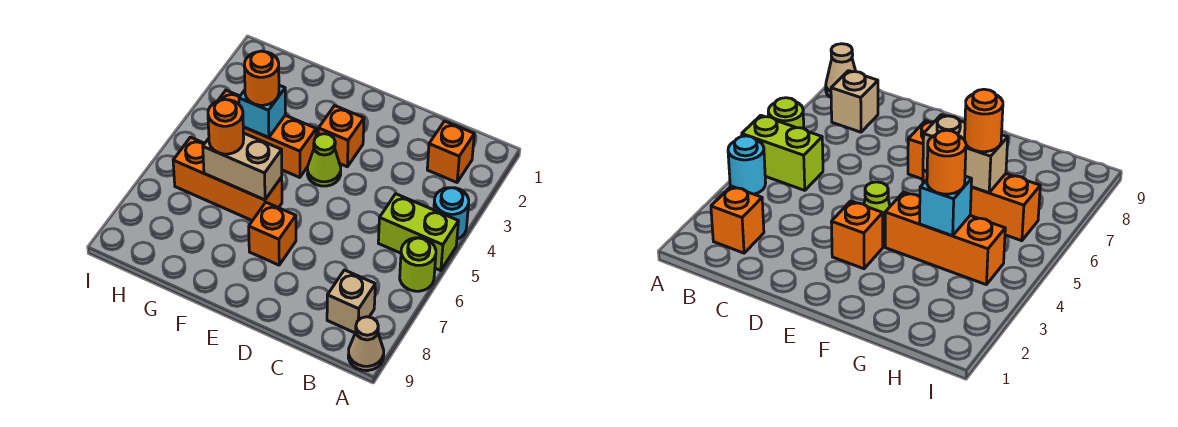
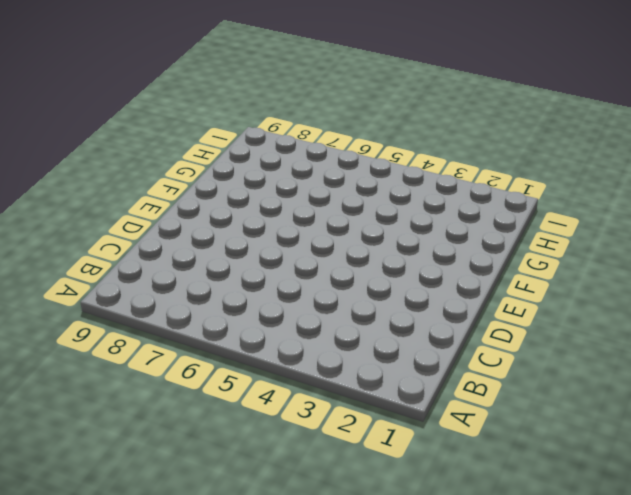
none -> cyan round brick A4 level 1
none -> lime brick A5:B5 level 1
none -> lime round brick A6 level 1

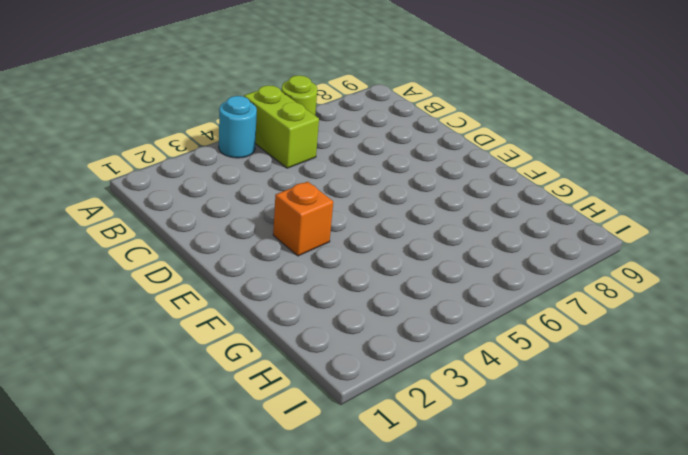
none -> tan cone A9 level 1
none -> orange brick B2 level 1
none -> tan brick B8 level 1

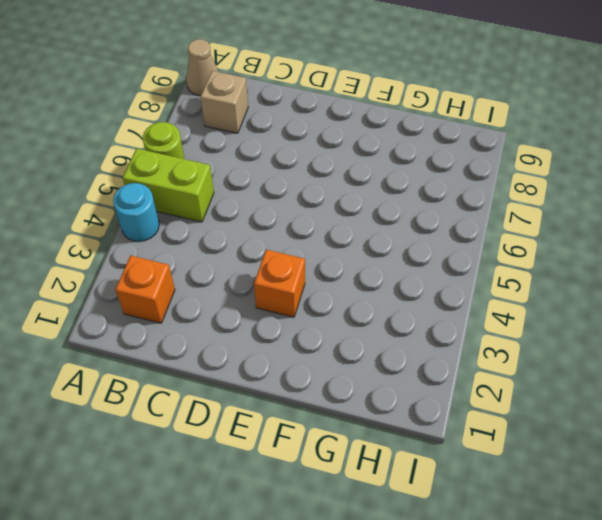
none -> lime cone E4 level 1
none -> orange brick E7 level 1
none -> orange brick F4:H4 level 1

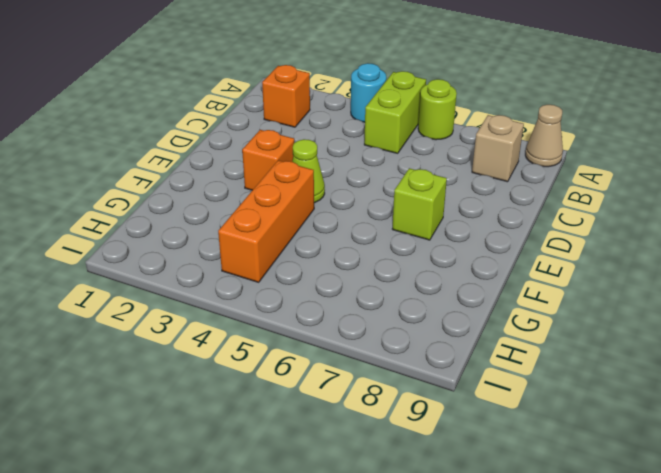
lime brick E7 level 1 -> orange brick E7 level 1
none -> orange brick F6:H6 level 1
none -> tan brick F6:G6 level 2
none -> cyan brick G4 level 2

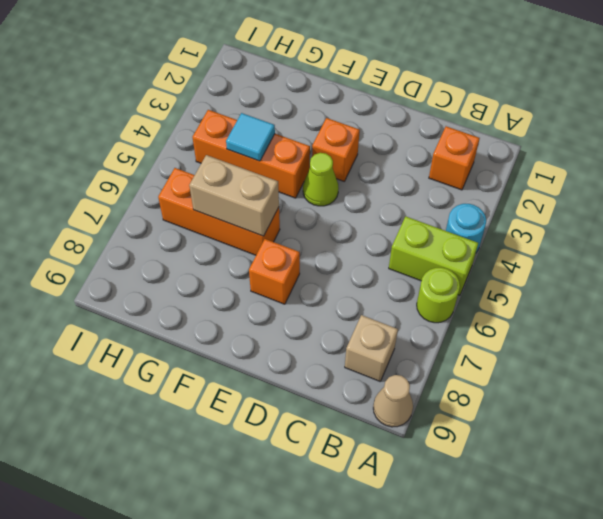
cyan tile G4 level 2 -> cyan brick G4 level 2
none -> orange round brick G4 level 3
none -> orange round brick G6 level 3

